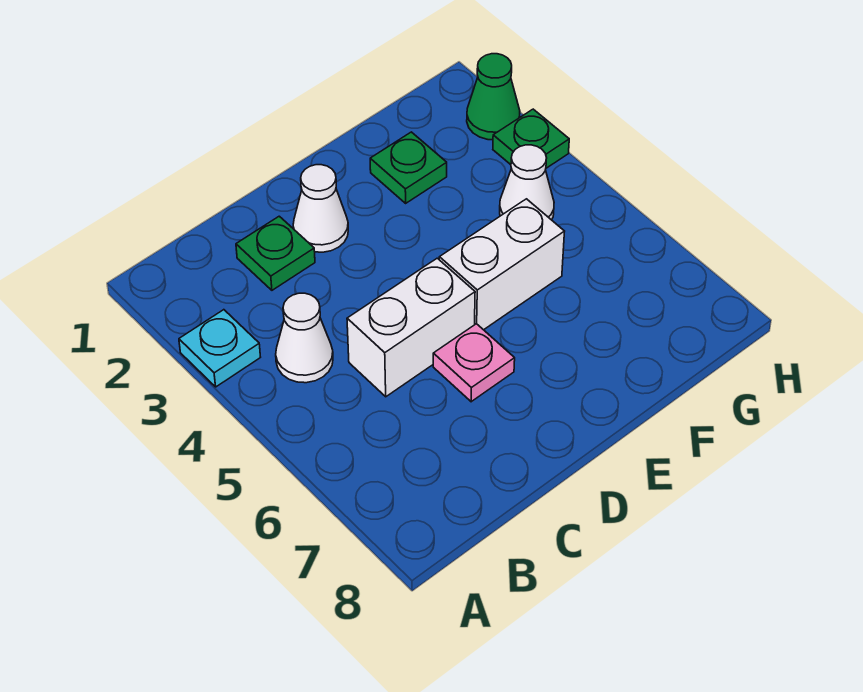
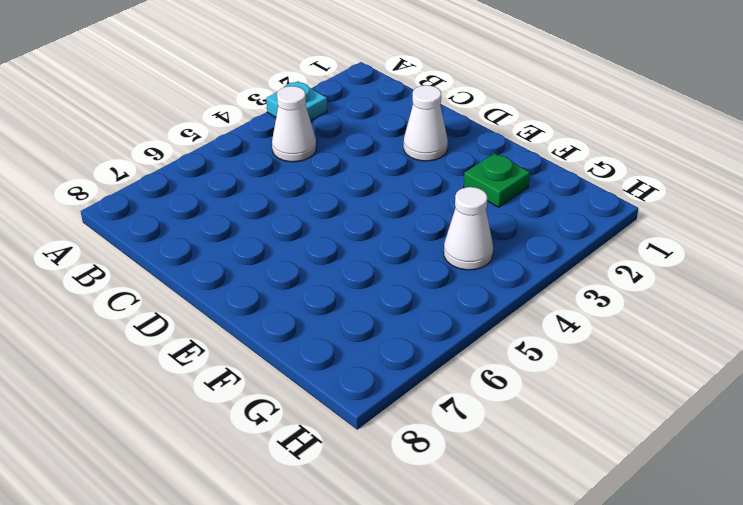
none -> green plate C2 level 1
none -> white brick C5:D5 level 1

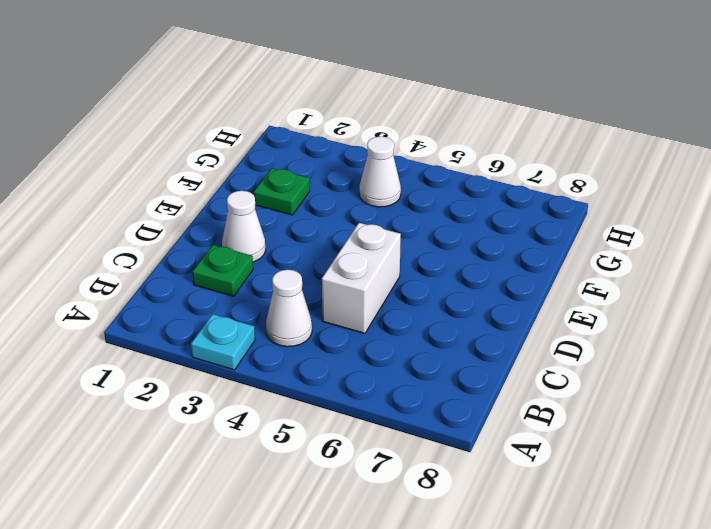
none -> pink plate D6 level 1
none -> white brick E5:F5 level 1

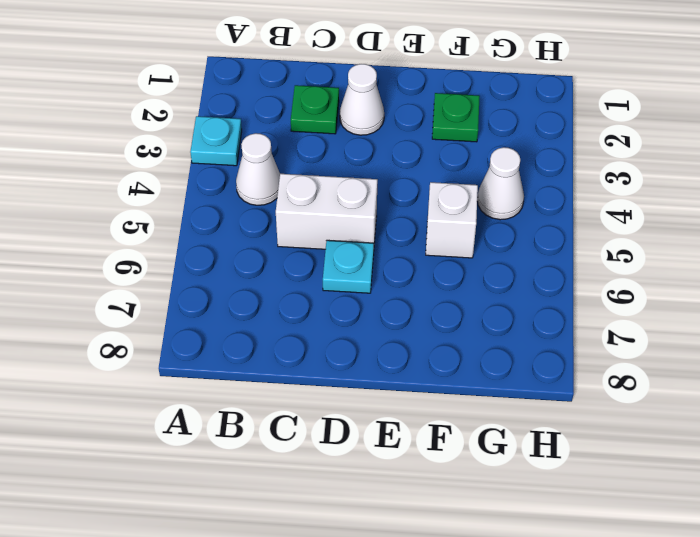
cyan plate D6 level 1 -> pink plate D6 level 1
white brick F5 level 1 -> white brick E5:F5 level 1
none -> green cone H2 level 1
none -> green plate H3 level 1

